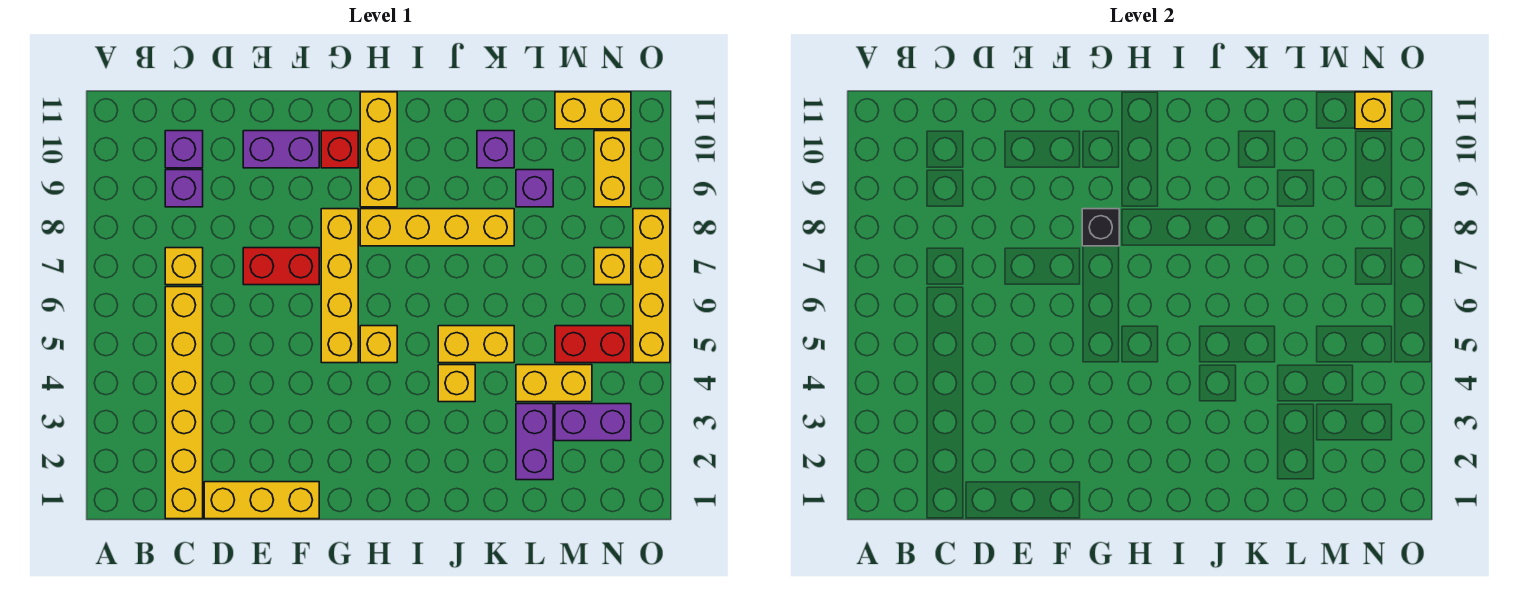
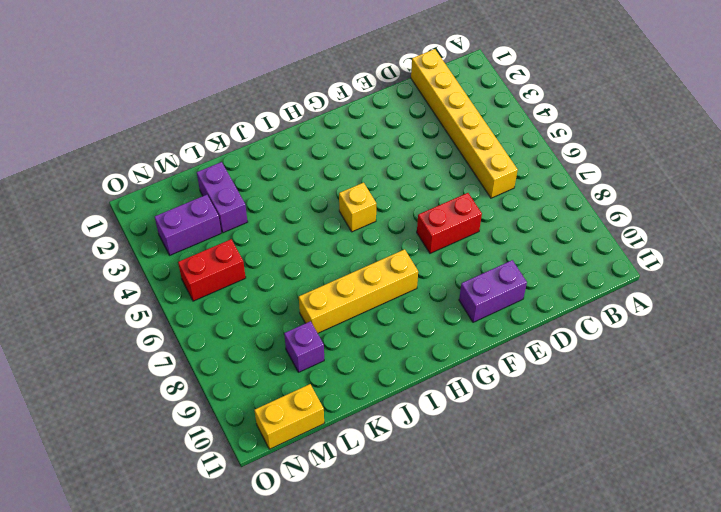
none -> yellow brick C7 level 1
none -> purple brick C9 level 1
none -> purple brick C10 level 1

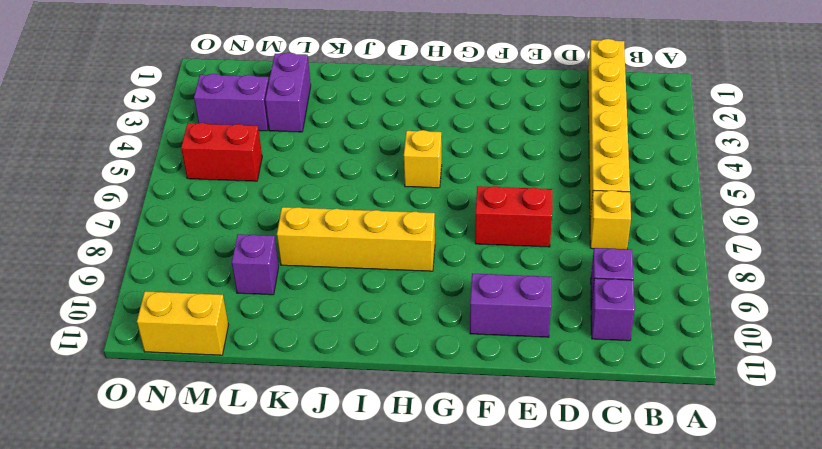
none -> yellow brick D1:F1 level 1
none -> yellow brick G5:G8 level 1
none -> red brick G10 level 1

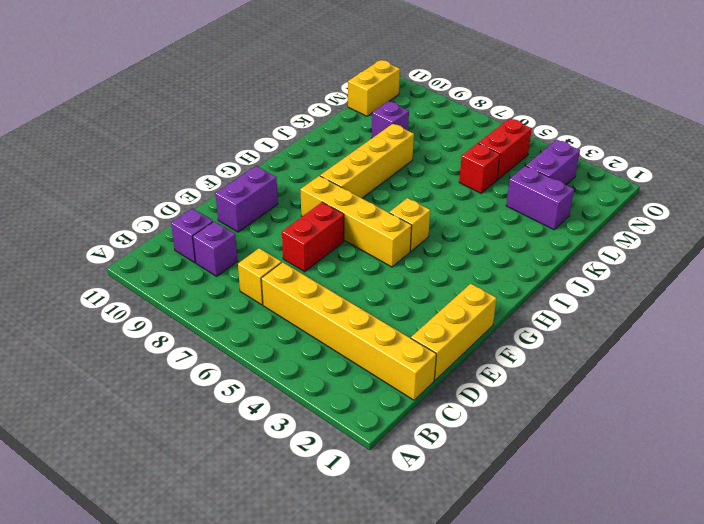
red brick L5 level 1 -> red brick G10 level 1
none -> yellow brick H9:H11 level 1
none -> yellow brick J4 level 1
none -> yellow brick J5:K5 level 1

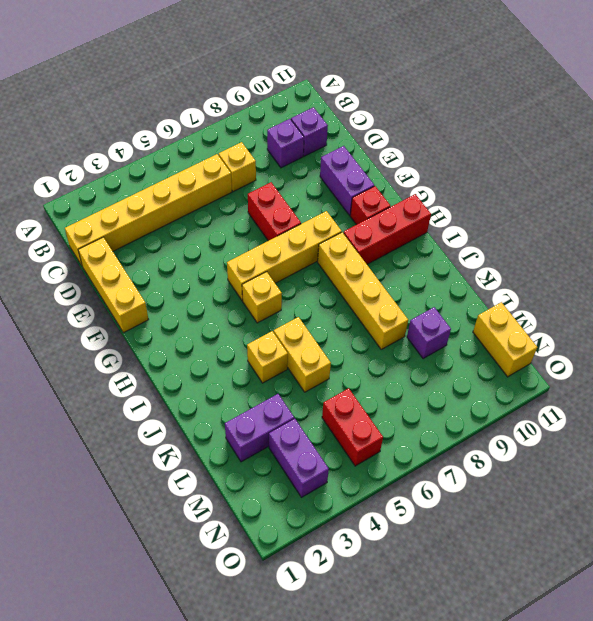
red brick H9:H11 level 1 -> yellow brick H9:H11 level 1
none -> purple brick K10 level 1
none -> yellow brick L4:M4 level 1
none -> yellow brick N7 level 1

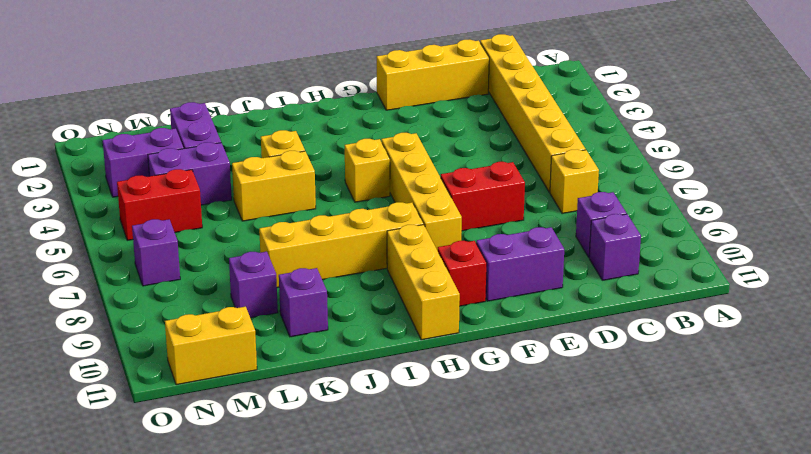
purple brick L4:M4 level 1 -> yellow brick L4:M4 level 1
purple brick N7 level 1 -> yellow brick N7 level 1
none -> yellow brick N9:N10 level 1
none -> yellow brick O5:O8 level 1
none -> black brick G8 level 2

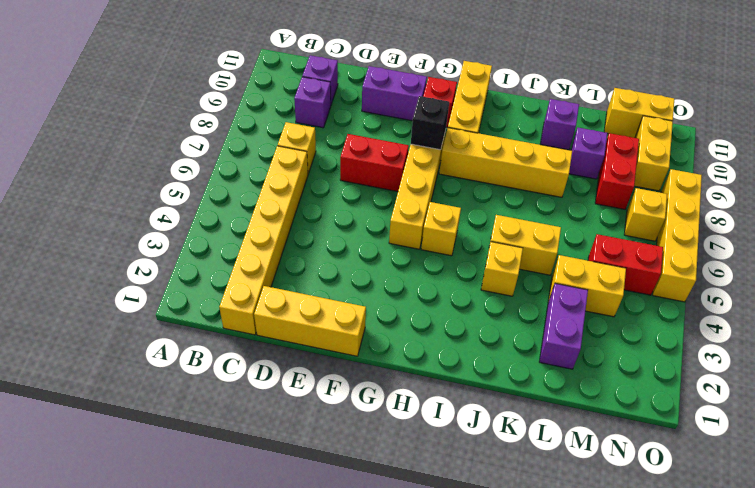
red brick M8:M9 level 1 -> none
none -> purple brick M3:N3 level 1
none -> yellow brick N11 level 2

